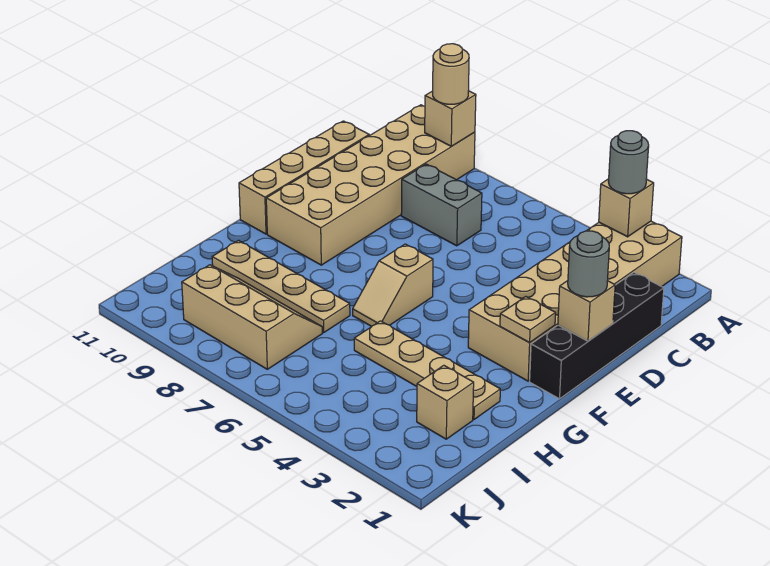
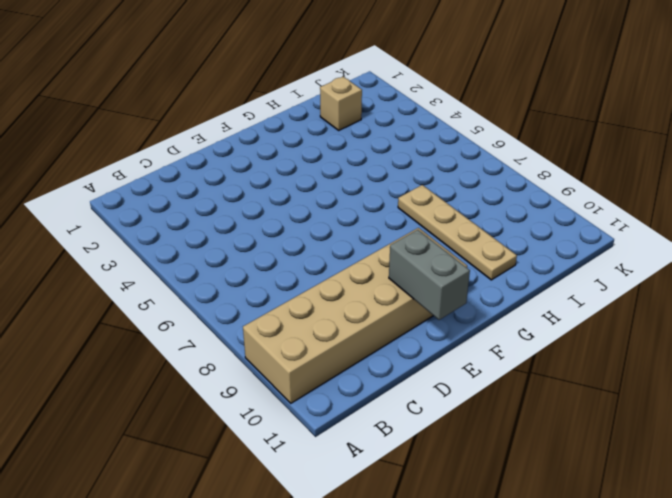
grey brick E10:E11 level 2 -> grey brick C7:C8 level 1
none -> tan brick A2:F3 level 1
none -> black brick C1:F1 level 1
none -> tan brick C11:F11 level 1

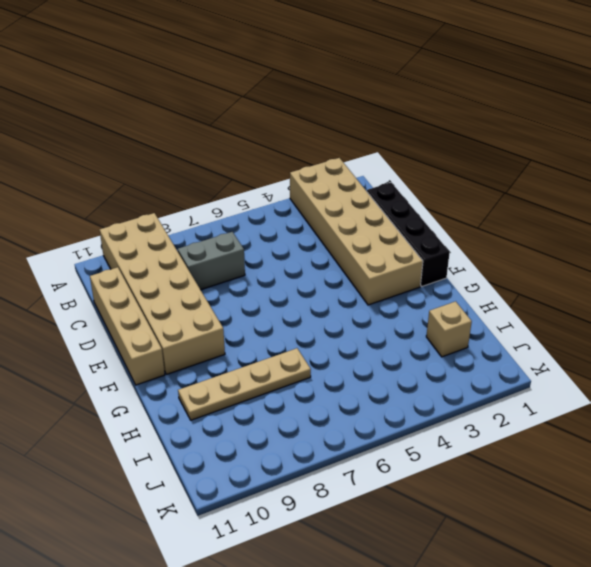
none -> tan slope F6:G6 level 1 top F
none -> tan plate H2:H5 level 1
none -> tan slope I7:J9 level 1 top J

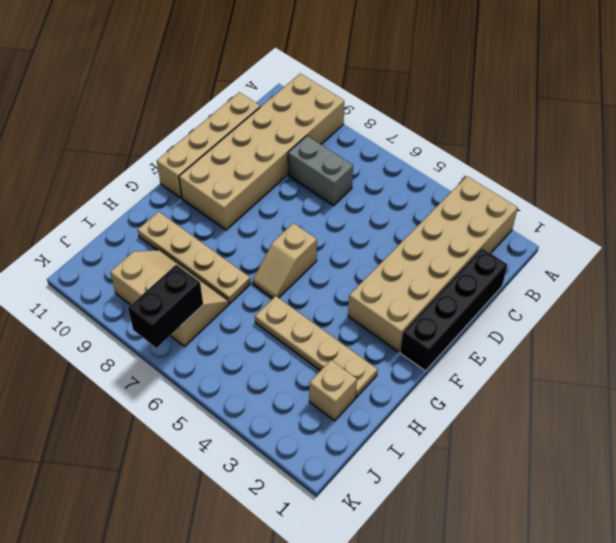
black brick J7:K7 level 2 -> none
none -> tan brick A3 level 2
none -> tan brick A9 level 2
none -> tan brick E1 level 2

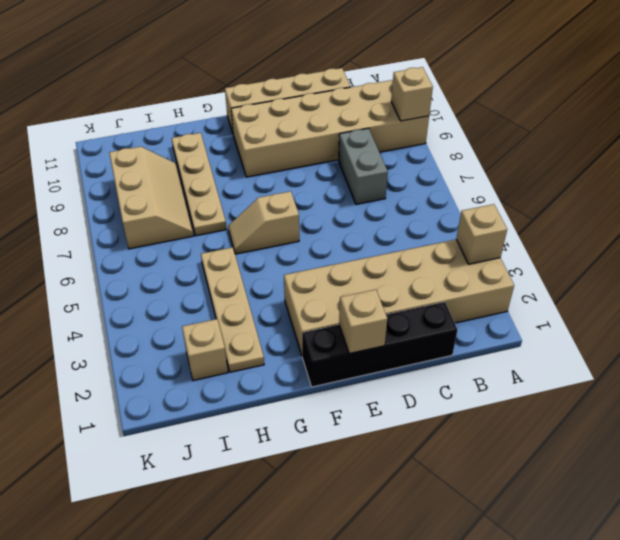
none -> tan plate F2 level 2
none -> grey round brick A3 level 3
none -> tan round brick A9 level 3

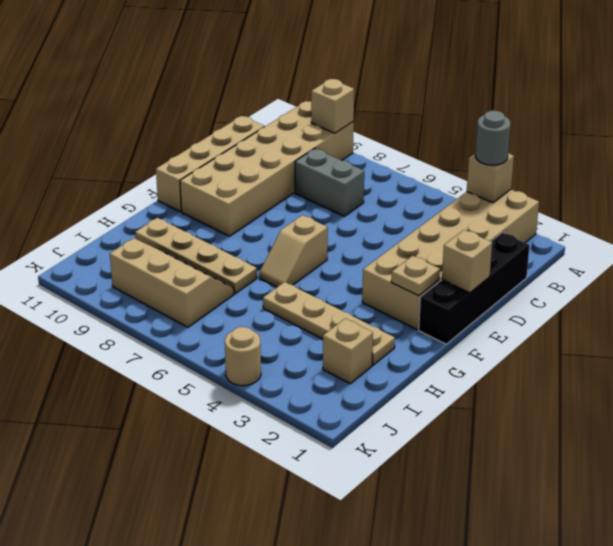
tan round brick K4 level 1 -> tan round brick A9 level 3
none -> grey round brick E1 level 3

